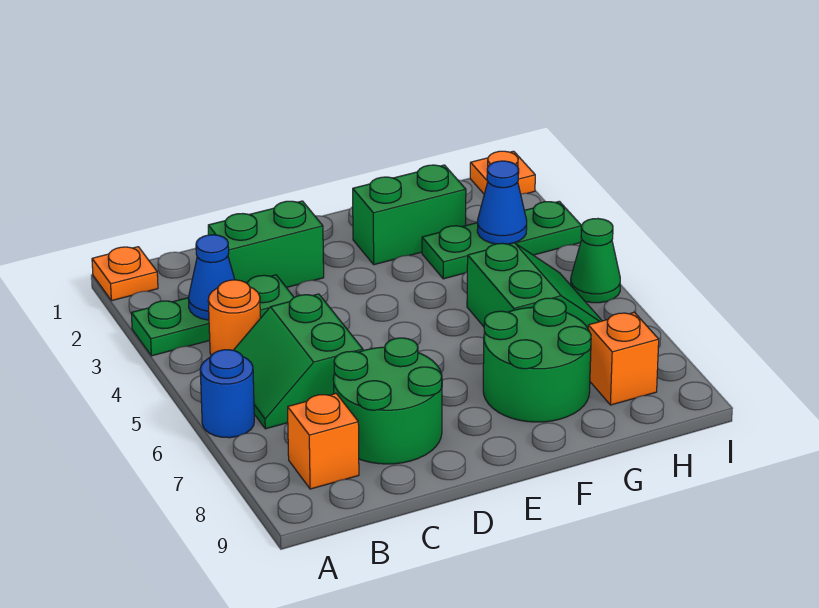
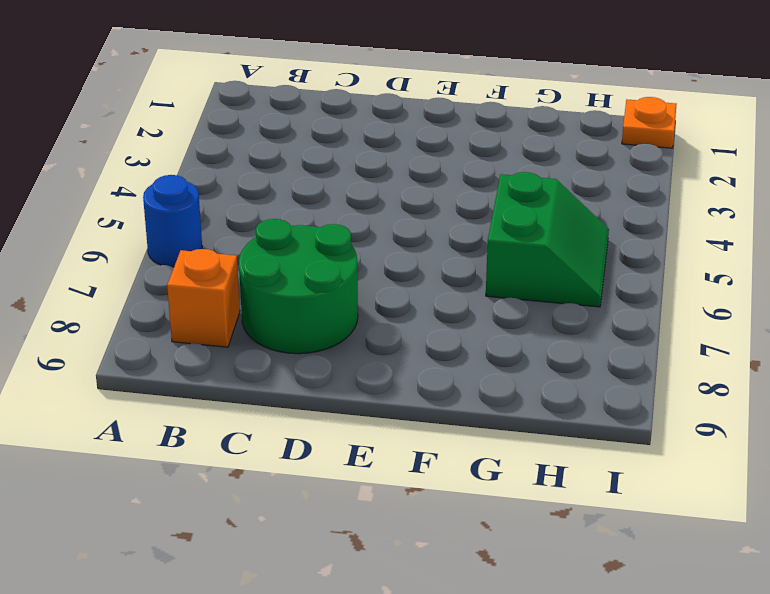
none -> orange plate A1 level 1
none -> green plate A3:C3 level 1
none -> orange round brick B4 level 1

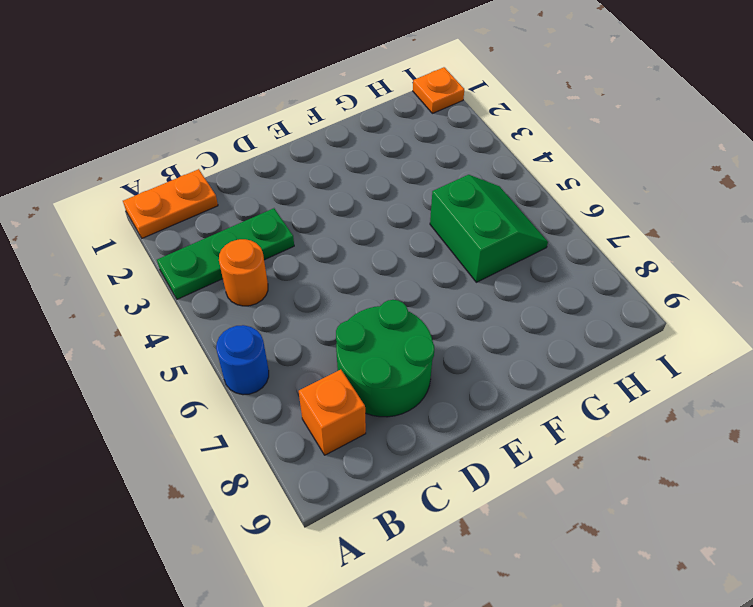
orange plate A1:B1 level 1 -> orange plate A1 level 1
none -> green slope B5:C6 level 1 top C
none -> green brick C2:D2 level 1
none -> green brick F2:G2 level 1

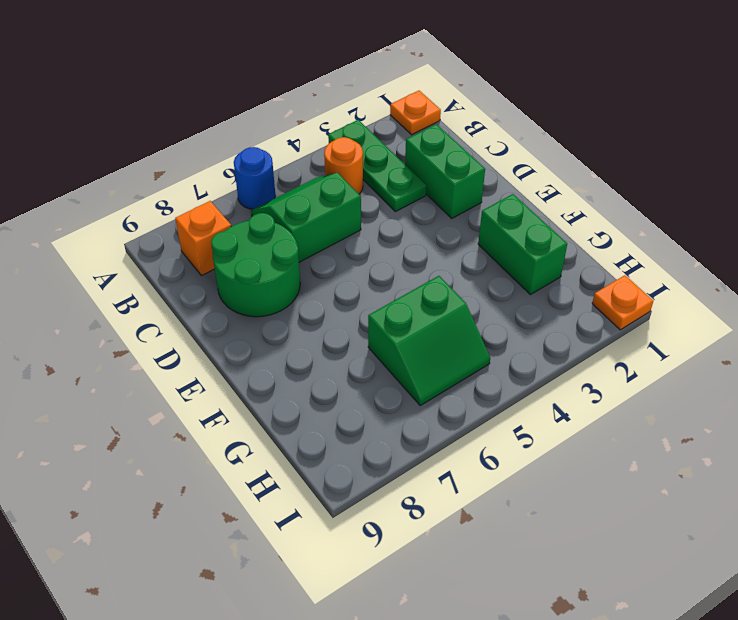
none -> green round brick F7:G8 level 1
none -> green plate G3:I3 level 1
none -> orange brick H8 level 1

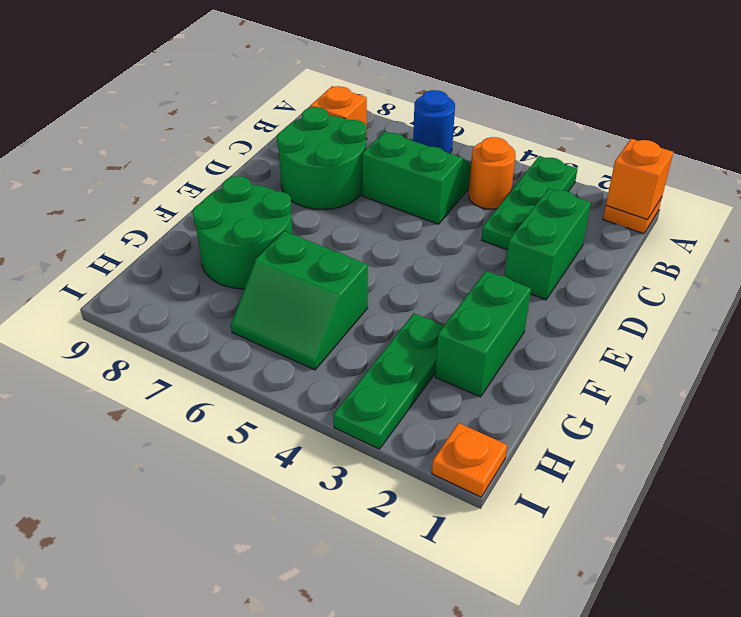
orange brick A1 level 2 -> orange brick H8 level 1
none -> green cone I5 level 1
none -> blue cone B3 level 2
none -> blue cone H3 level 2

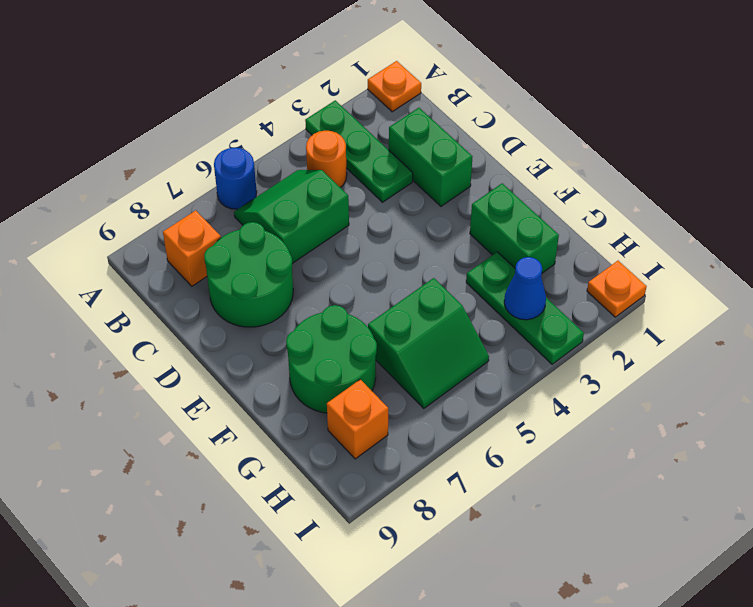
none -> green cone I5 level 1
none -> blue cone B3 level 2

